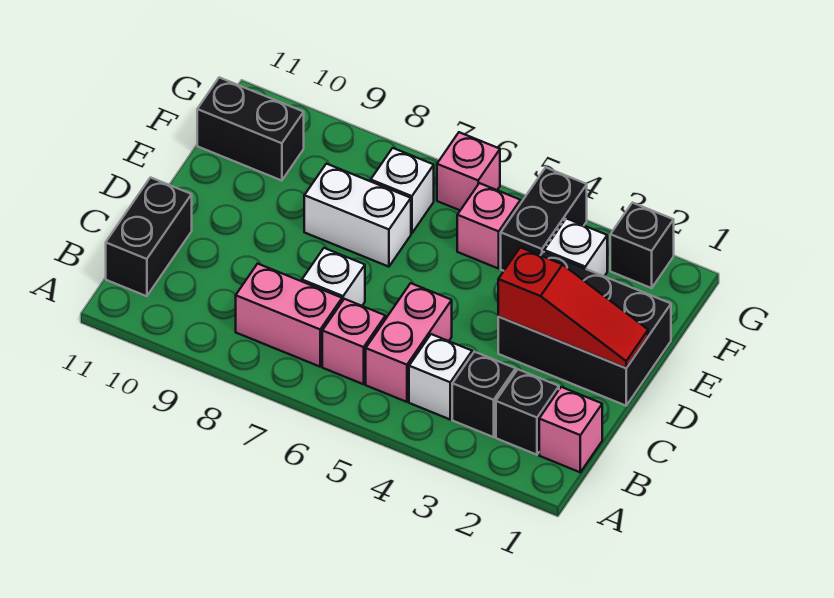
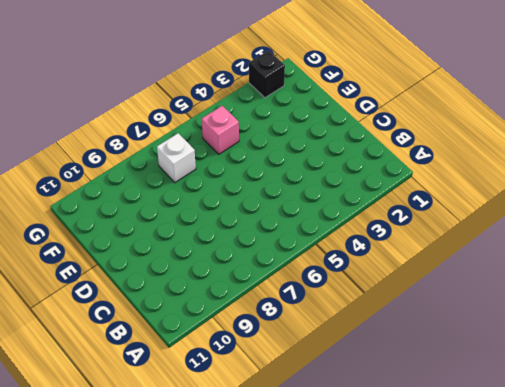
none -> pink brick B1 level 1
none -> black brick B2 level 1
none -> black brick B3 level 1

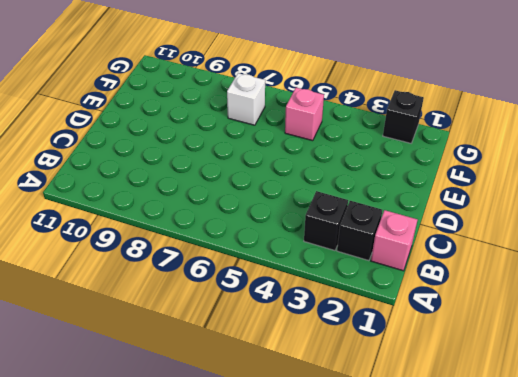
none -> white brick B4 level 1
none -> pink brick B5:C5 level 1
none -> pink brick B6 level 1

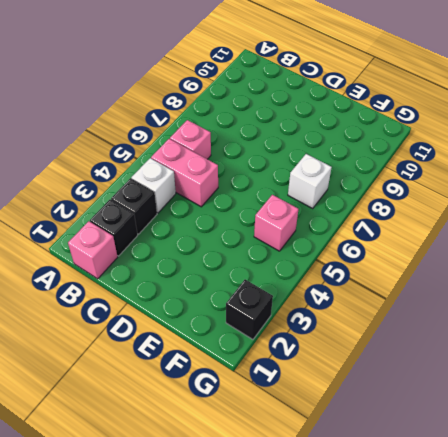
none -> pink brick B7:B8 level 1
none -> black brick B11:C11 level 1
none -> white brick C7 level 1

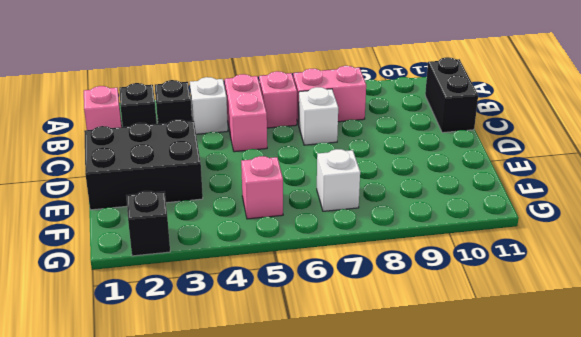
none -> white brick E7:E8 level 1
none -> white brick F3 level 1
none -> black brick F4:G4 level 1

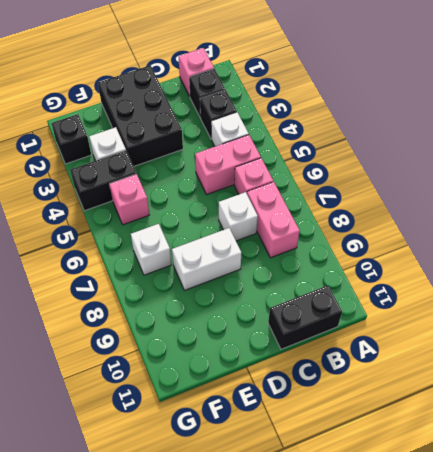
white brick D8:E8 level 1 -> white brick E7:E8 level 1
none -> black brick F10:F11 level 1
none -> pink brick G6 level 1
none -> red slope D1:D3 level 2 top 3

